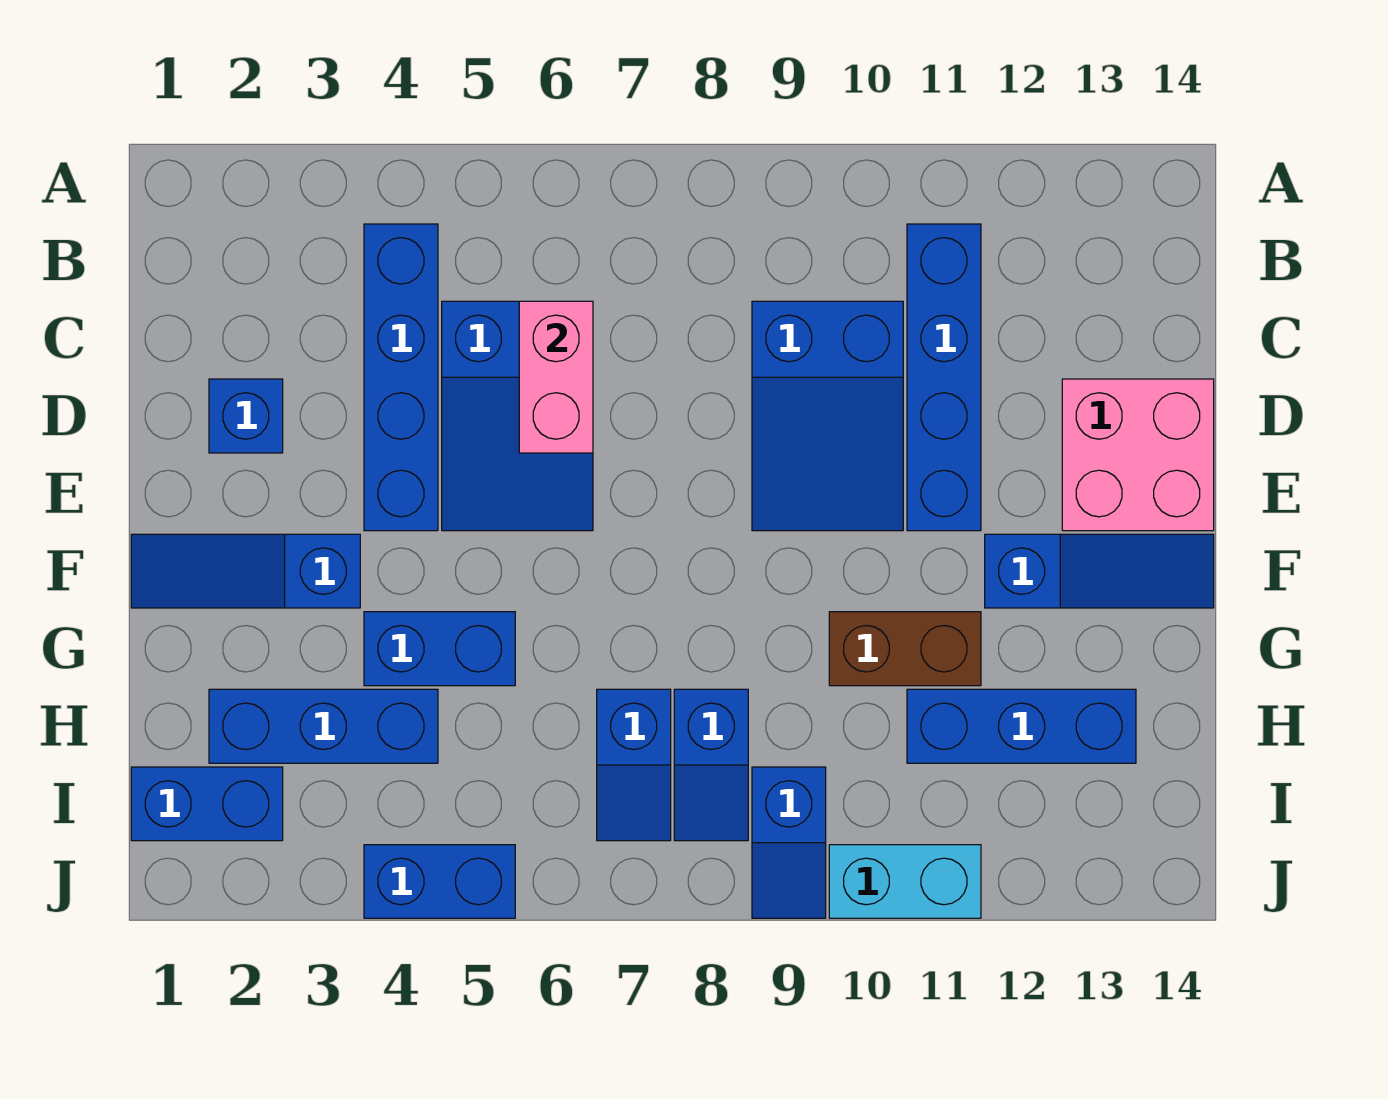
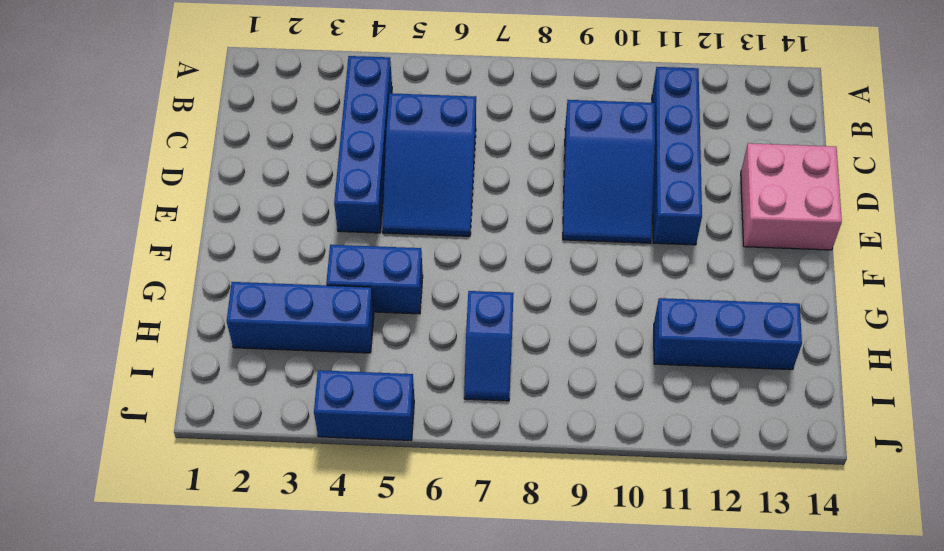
none -> blue brick D2 level 1
none -> blue slope F1:F3 level 1 top 3
none -> blue slope F12:F14 level 1 top 12

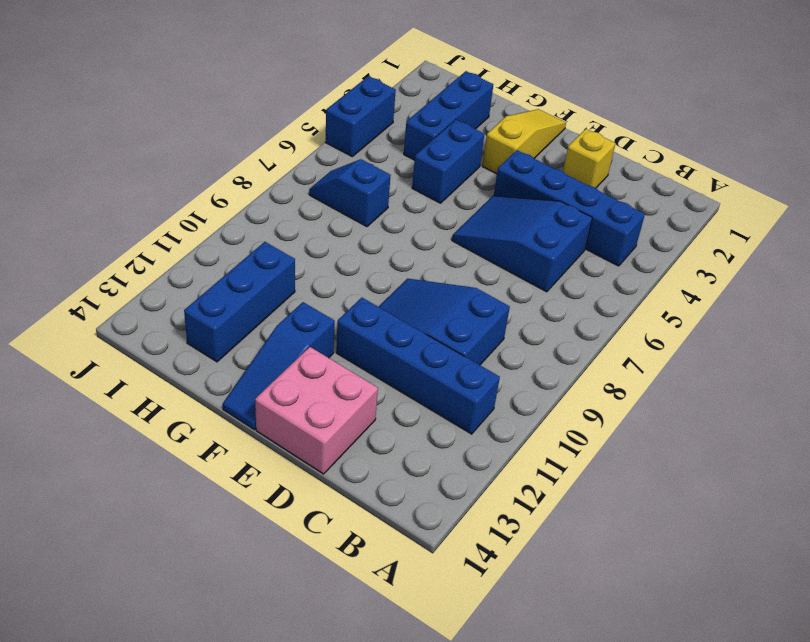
yellow brick D2 level 1 -> blue brick D2 level 1
yellow slope F1:F3 level 1 top 3 -> blue slope F1:F3 level 1 top 3
none -> brown brick G10:G11 level 1
none -> blue slope H8:I8 level 1 top H
none -> blue brick I1:I2 level 1

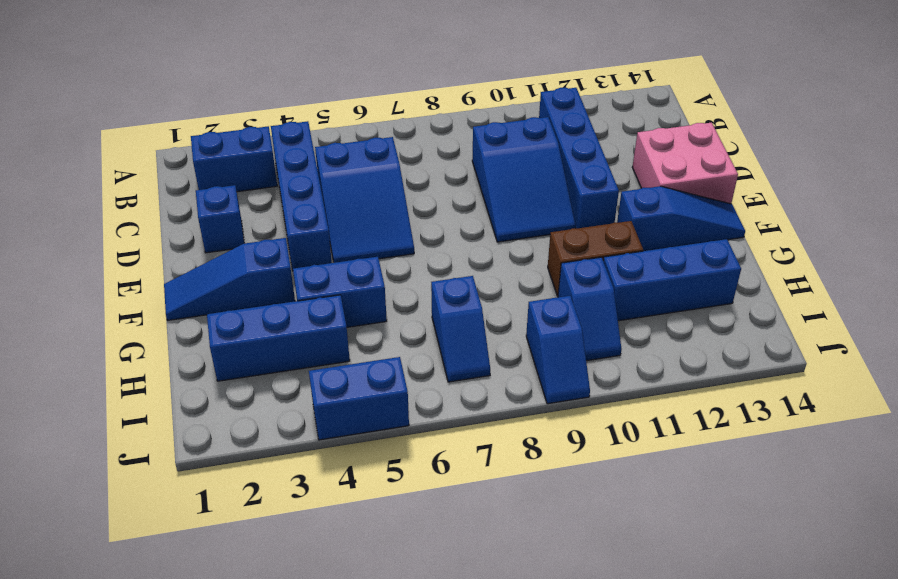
blue brick B2:B3 level 1 -> blue brick I1:I2 level 1
blue slope H10:I10 level 1 top H -> blue slope H8:I8 level 1 top H
none -> cyan brick J10:J11 level 1
none -> pink brick C6:D6 level 2

